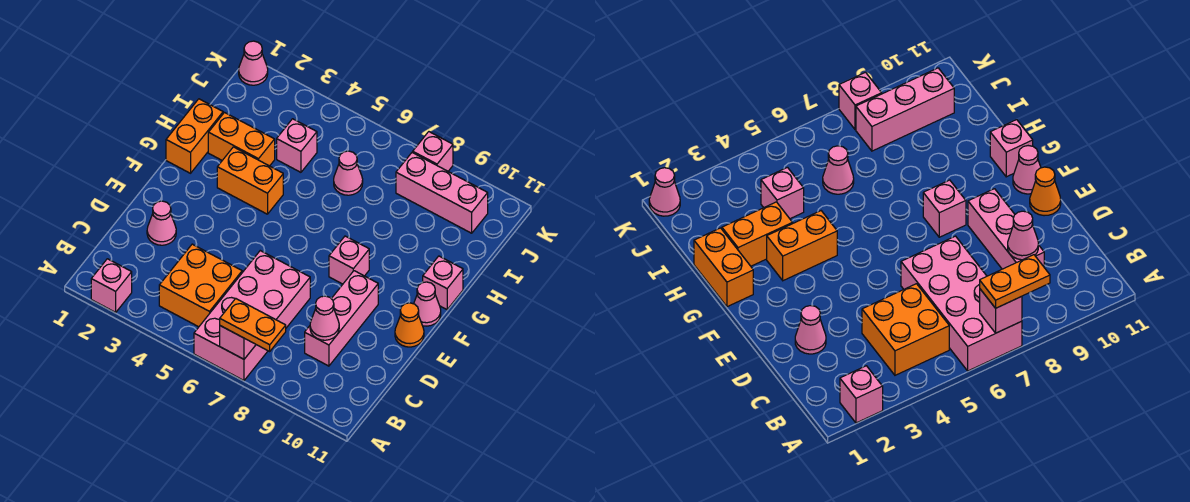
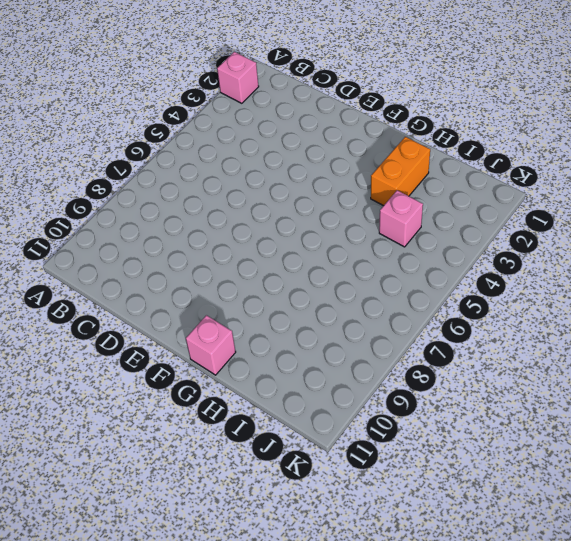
none -> pink brick A6:D7 level 1
none -> orange brick B4:C5 level 1
none -> pink brick C9:E9 level 1

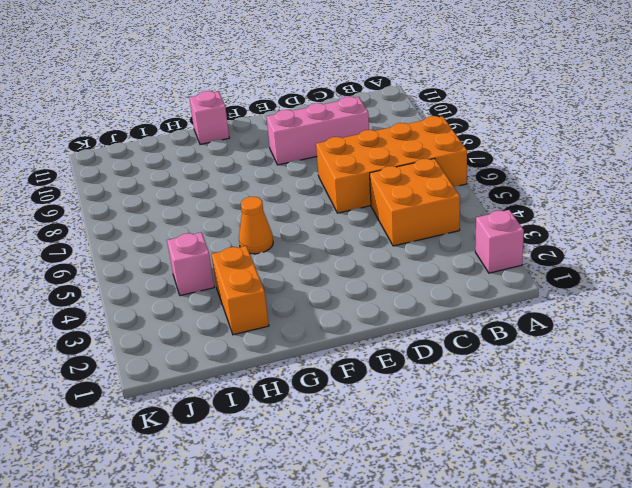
orange brick A6:D7 level 1 -> pink brick A6:D7 level 1
orange cone G5 level 1 -> orange cone E11 level 1
none -> pink cone D2 level 1
none -> pink brick F8 level 1
none -> pink cone F11 level 1

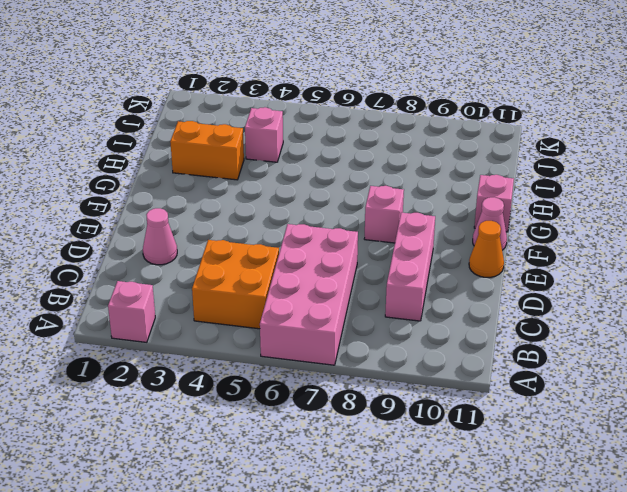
none -> orange brick G1:H1 level 1
none -> orange brick G3:G4 level 1
none -> pink cone I6 level 1

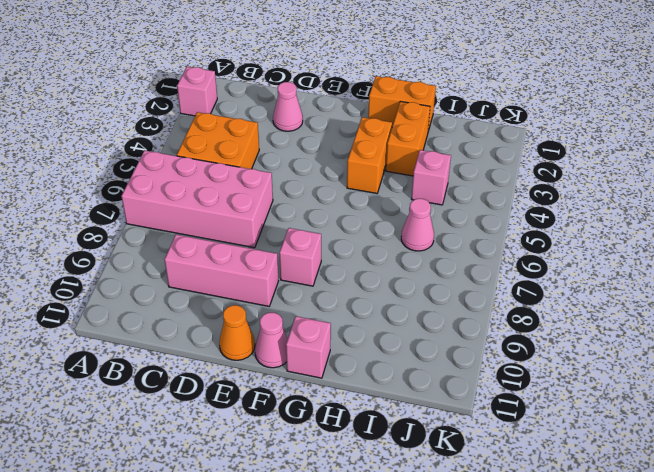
none -> pink brick J8:J10 level 1
none -> pink cone K1 level 1
none -> pink brick K8 level 1

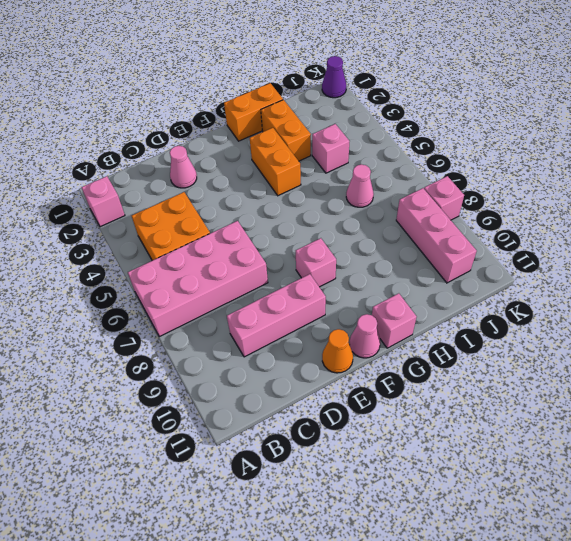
purple cone K1 level 1 -> pink cone K1 level 1
none -> pink brick A7 level 2
none -> pink cone C9 level 2
none -> orange plate A7:A8 level 3

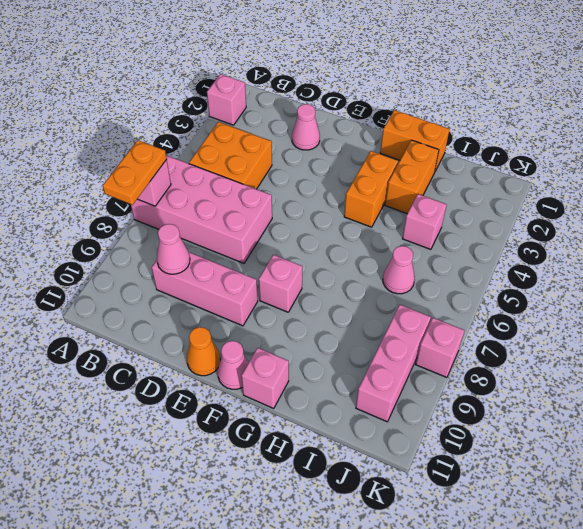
none -> pink cone K1 level 1

